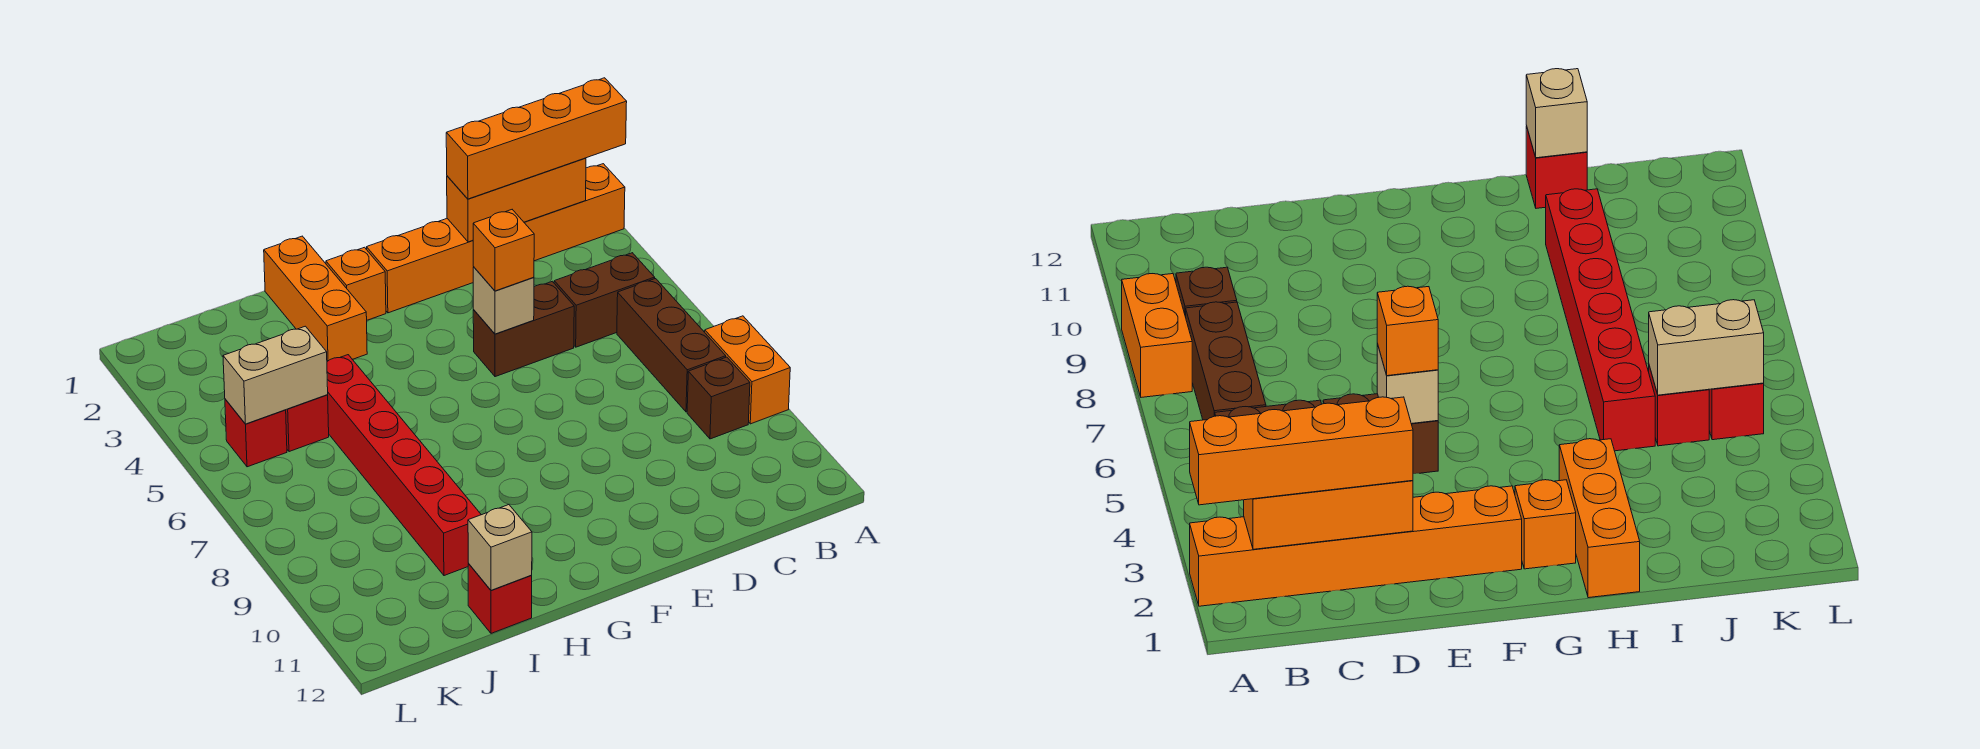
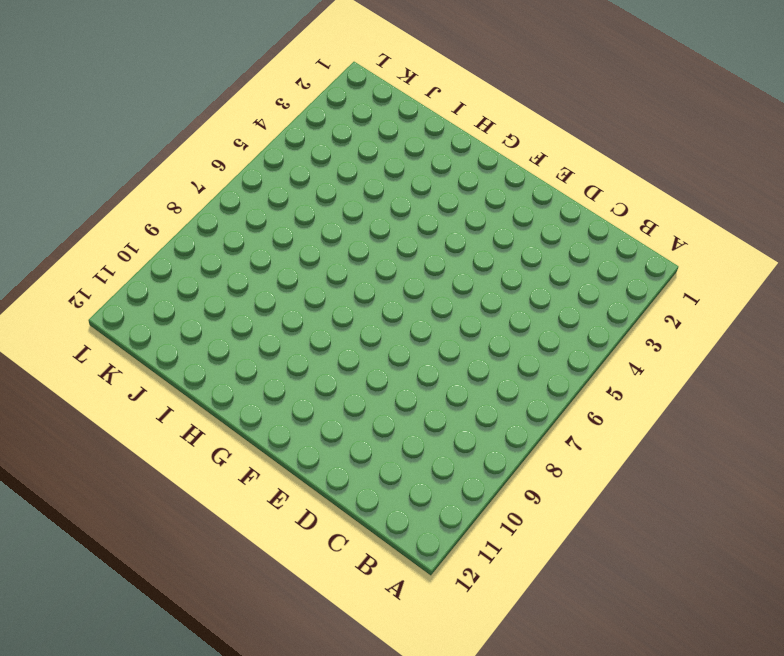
none -> orange brick A2:F2 level 1
none -> orange brick A8:A9 level 1
none -> brown brick B5:C5 level 1

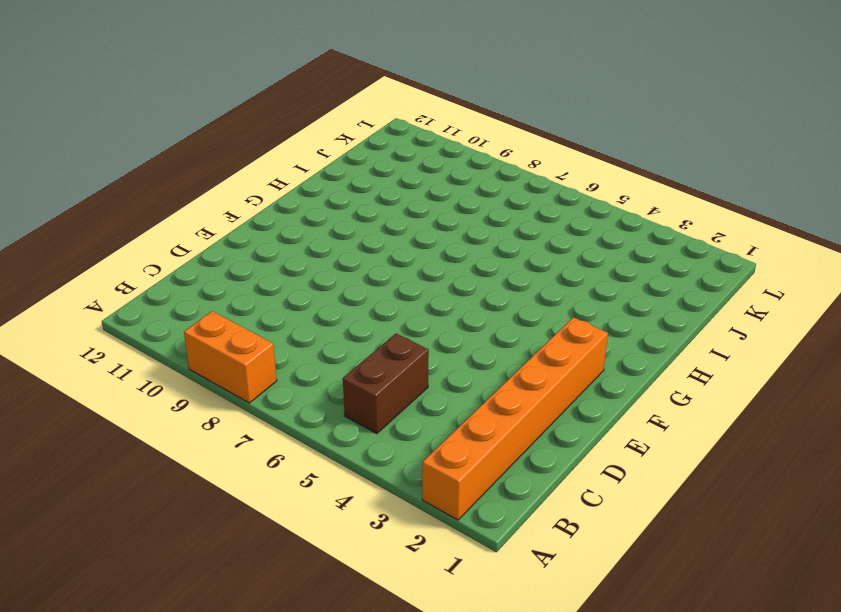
none -> brown brick B6:B8 level 1
none -> brown brick B9 level 1
none -> brown brick D5:E5 level 1

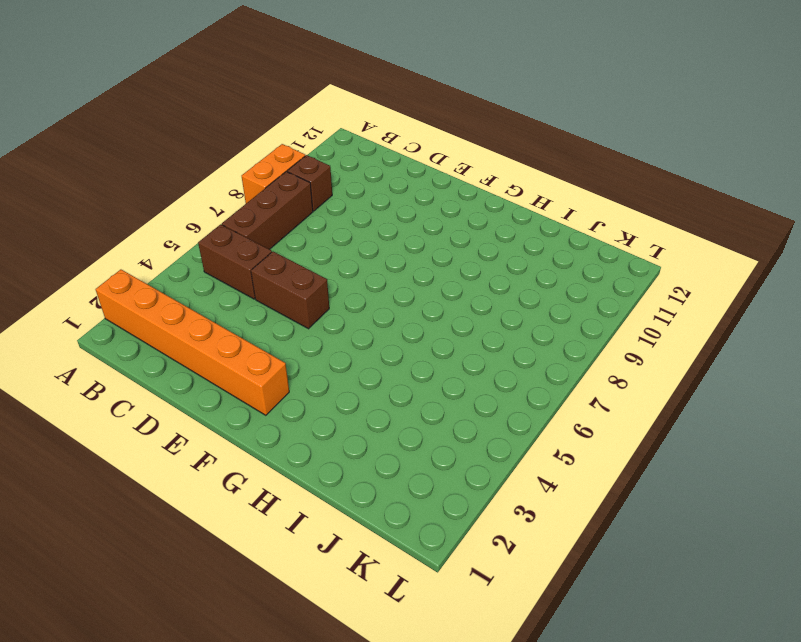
none -> orange brick G2 level 1
none -> orange brick H1:H3 level 1
none -> red brick I5:I10 level 1

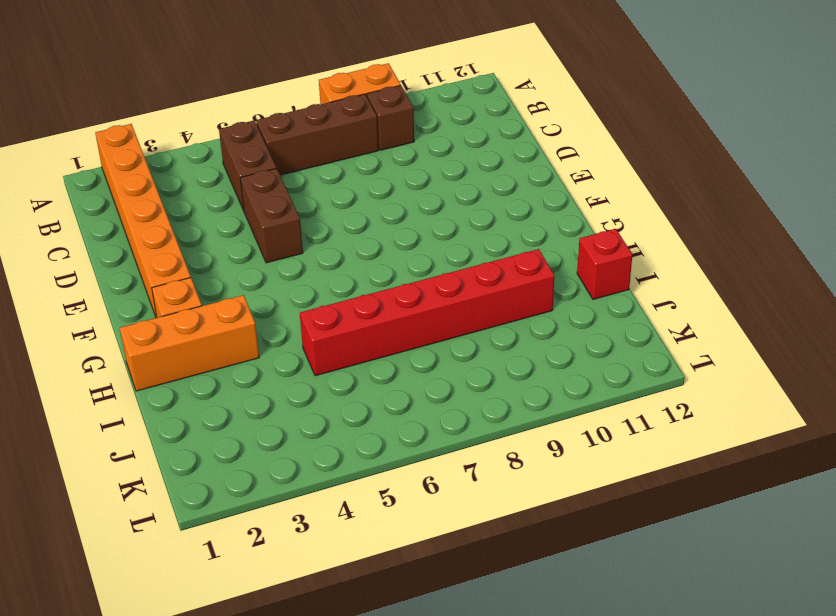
none -> red brick J5 level 1
none -> red brick K5 level 1
none -> orange brick B2:D2 level 2

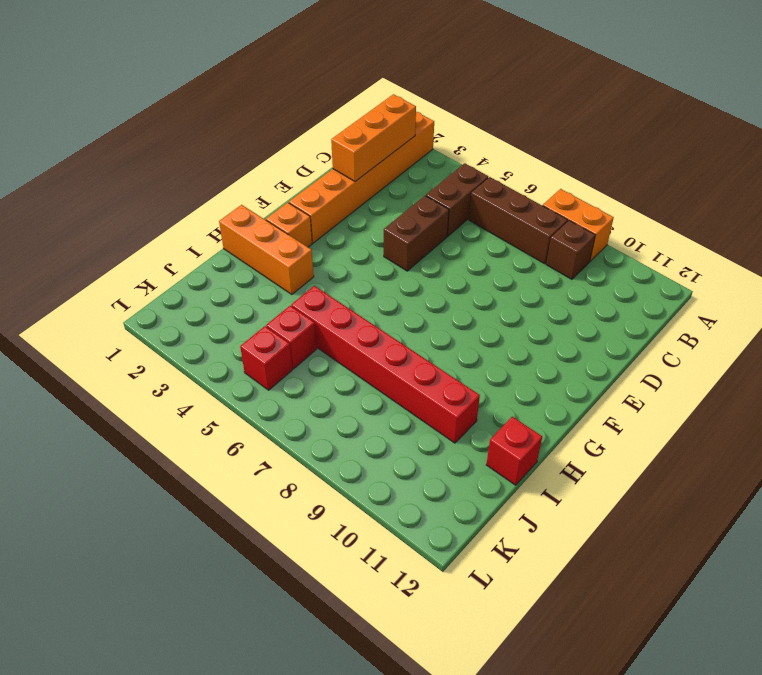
none -> tan brick E5 level 2
none -> tan brick I12 level 2
none -> tan brick J5:K5 level 2

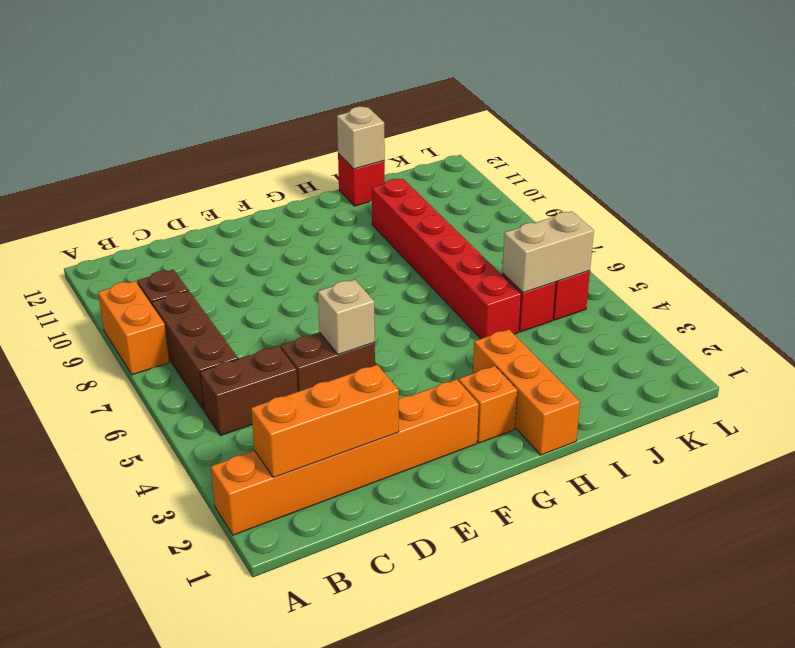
none -> orange brick A2:D2 level 3
none -> orange brick E5 level 3

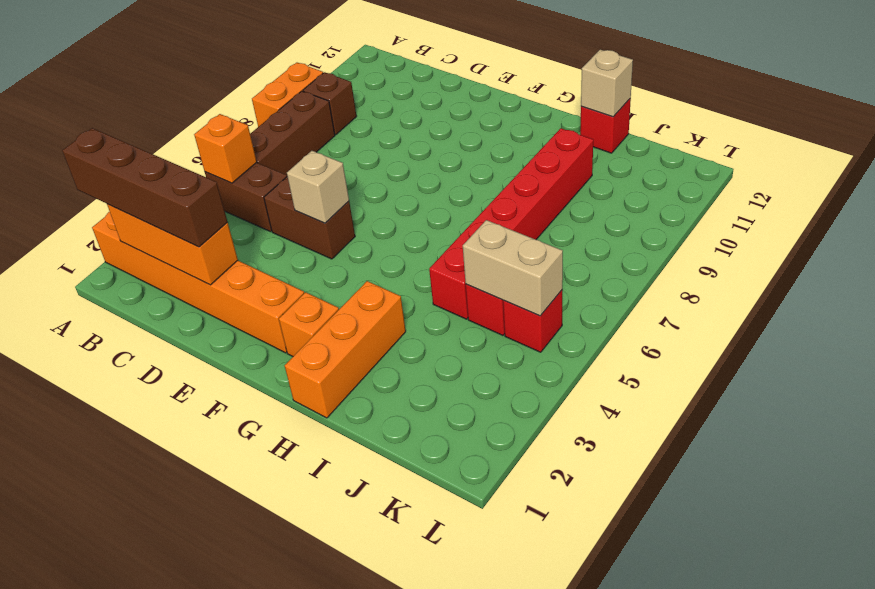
brown brick A2:D2 level 3 -> orange brick A2:D2 level 3
orange brick B5 level 2 -> orange brick E5 level 3

